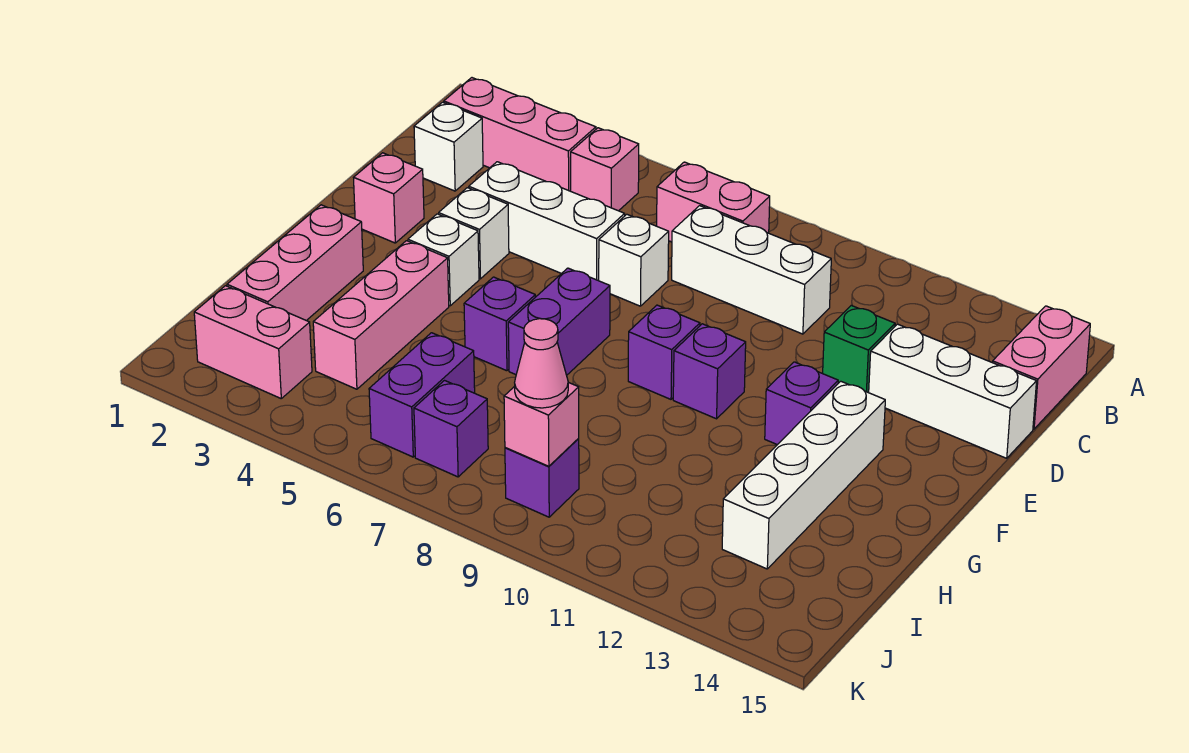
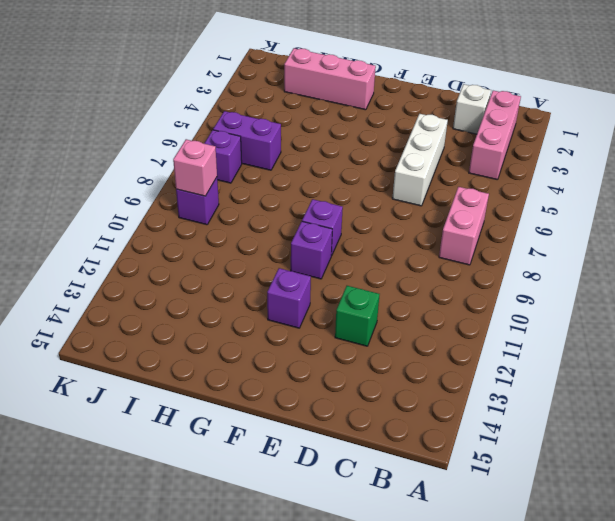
none -> pink brick B5 level 1
none -> pink brick B15:C15 level 1
none -> white brick C8:C10 level 1

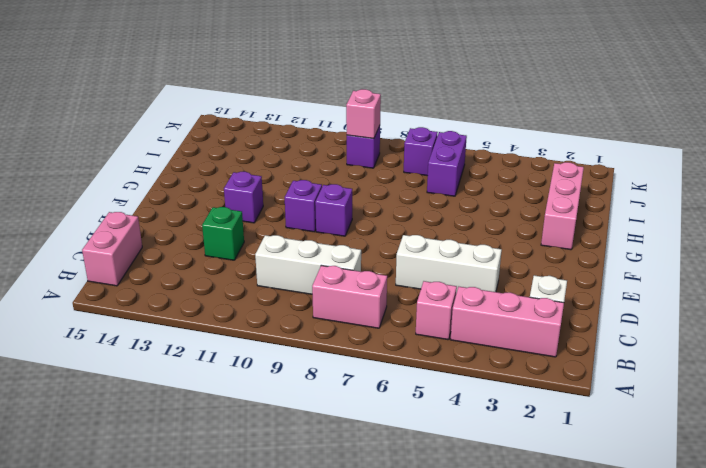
none -> white brick D7 level 1
none -> white brick D13:D15 level 1
none -> pink brick E2 level 1

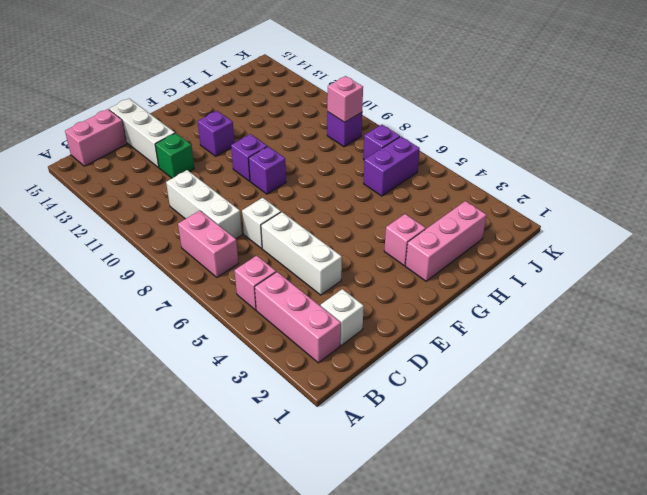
pink brick G3 level 1 -> pink brick E2 level 1
none -> white brick E4 level 1
none -> white brick F4 level 1
none -> purple brick F7:G7 level 1

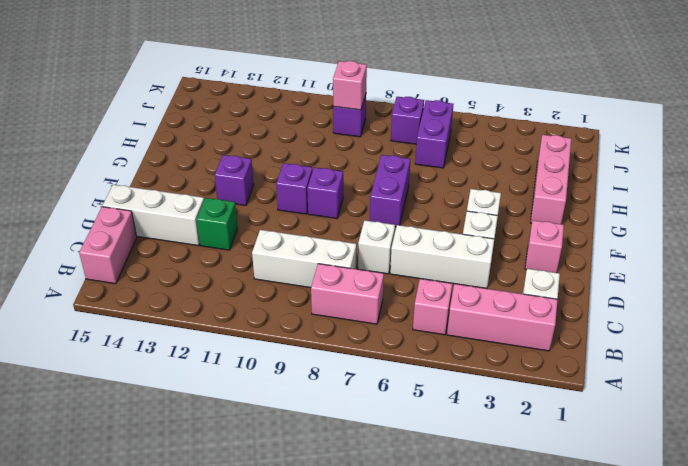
none -> white brick F13:I13 level 1
none -> pink brick G4:I4 level 1
none -> purple brick G6 level 1

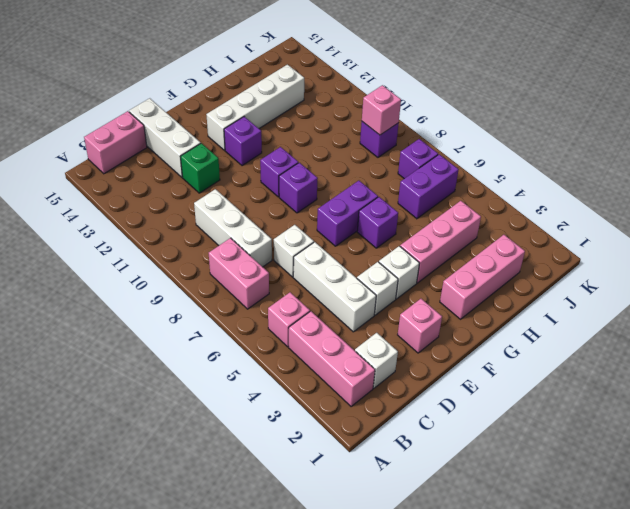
none -> pink brick J2:J3 level 1
none -> pink cone J9 level 3

